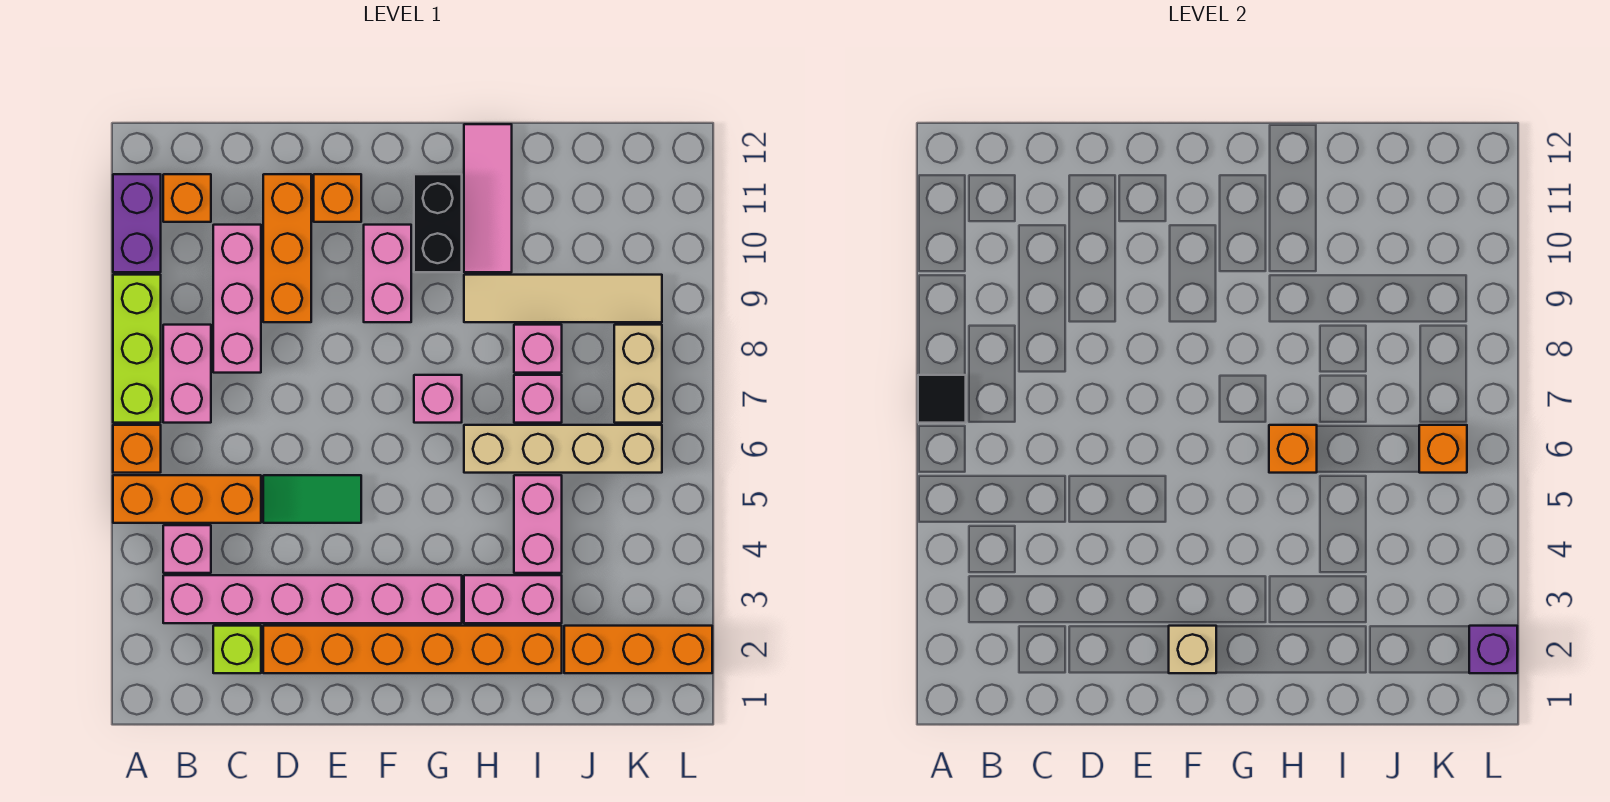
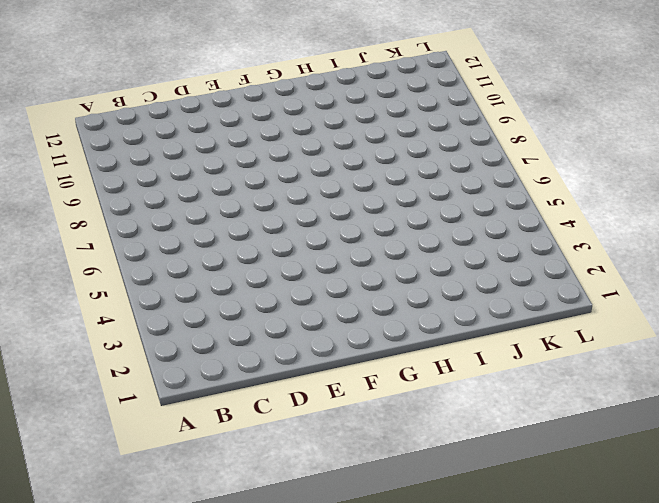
none -> orange brick A5:C5 level 1
none -> orange brick A6 level 1
none -> lime brick A7:A9 level 1
none -> purple brick A10:A11 level 1

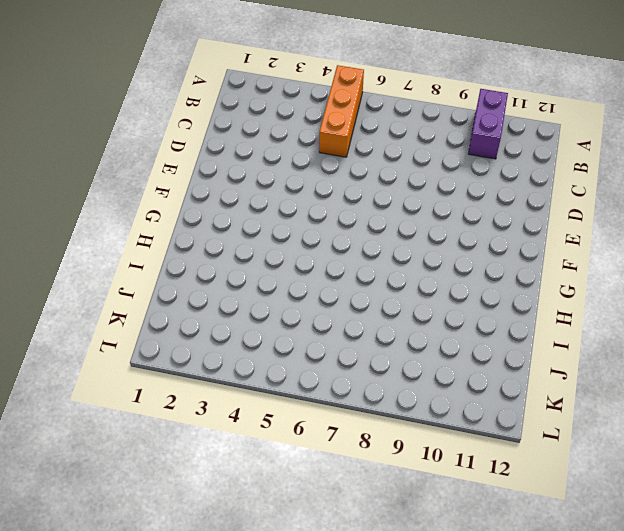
purple brick A10:B10 level 1 -> purple brick A10:A11 level 1
none -> orange brick A6 level 1
none -> lime brick A7:A9 level 1
none -> pink brick B3:G3 level 1
none -> pink brick B4 level 1

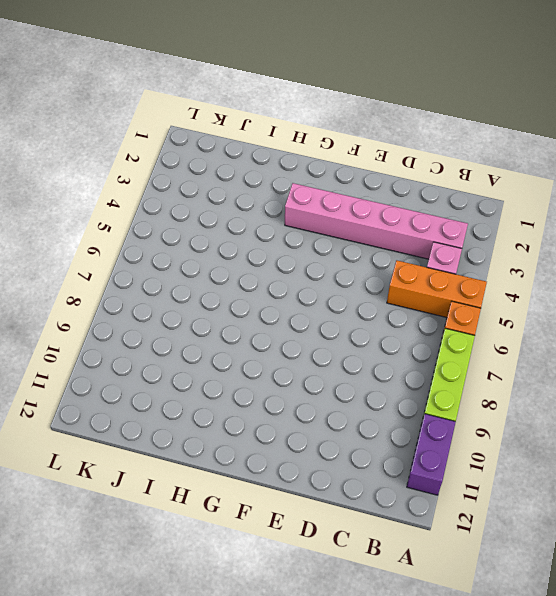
none -> pink brick B7:B8 level 1
none -> orange brick B11 level 1
none -> lime brick C2 level 1
none -> pink brick C8:C10 level 1

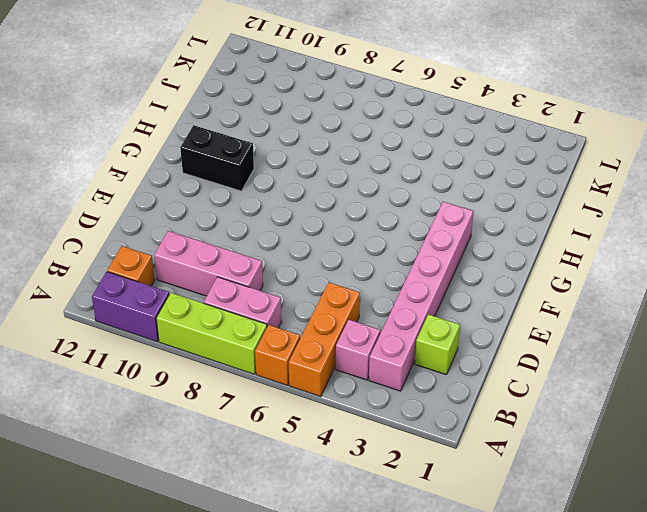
none -> orange brick D2:I2 level 1
none -> green tile D5:E5 level 1
none -> orange brick D9:D11 level 1
none -> orange brick E11 level 1

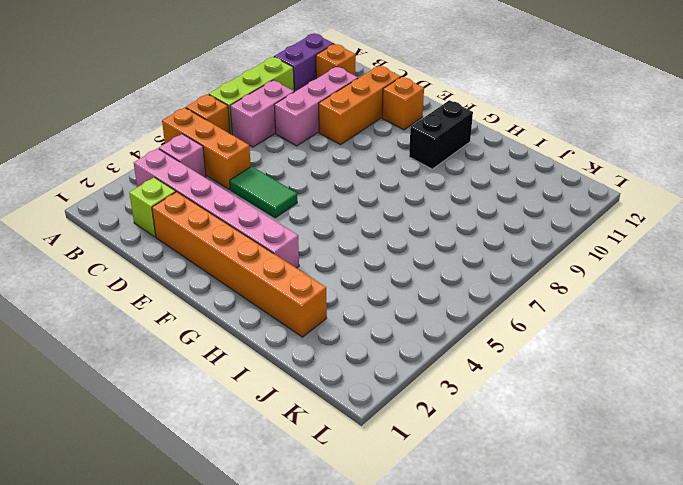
none -> pink brick F9:F10 level 1
none -> pink brick G7 level 1
none -> pink brick H3:I3 level 1
none -> tan brick H6:K6 level 1

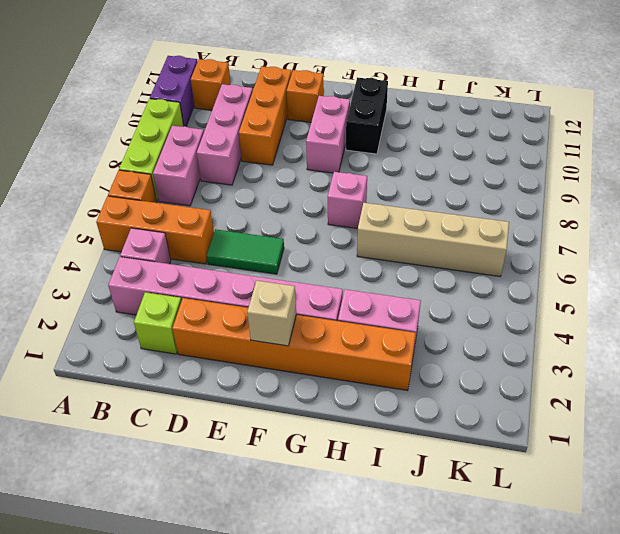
none -> tan tile H9:K9 level 1
none -> pink tile H10:H12 level 1
none -> pink brick I4:I5 level 1
none -> pink brick I7 level 1

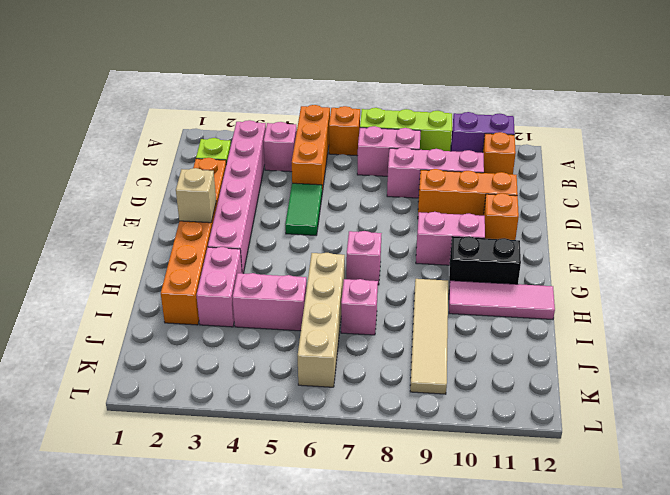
none -> pink brick I8 level 1
none -> orange brick J2:L2 level 1
none -> tan brick K7:K8 level 1
none -> black tile A7 level 2

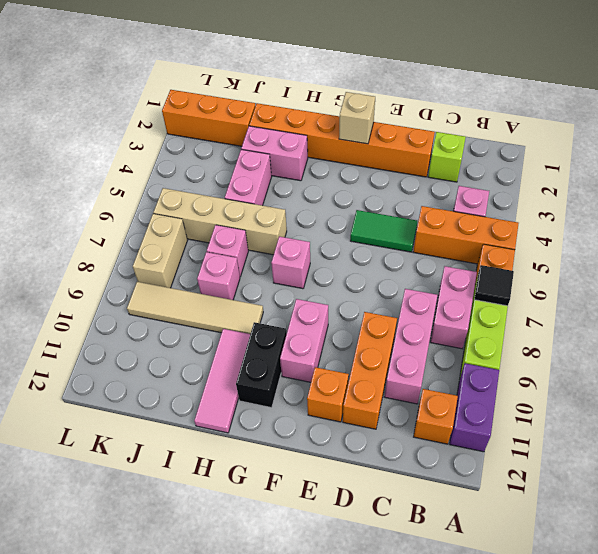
none -> pink brick B3:G3 level 1
none -> orange brick H6 level 2
none -> orange brick K6 level 2
none -> purple brick L2 level 2

